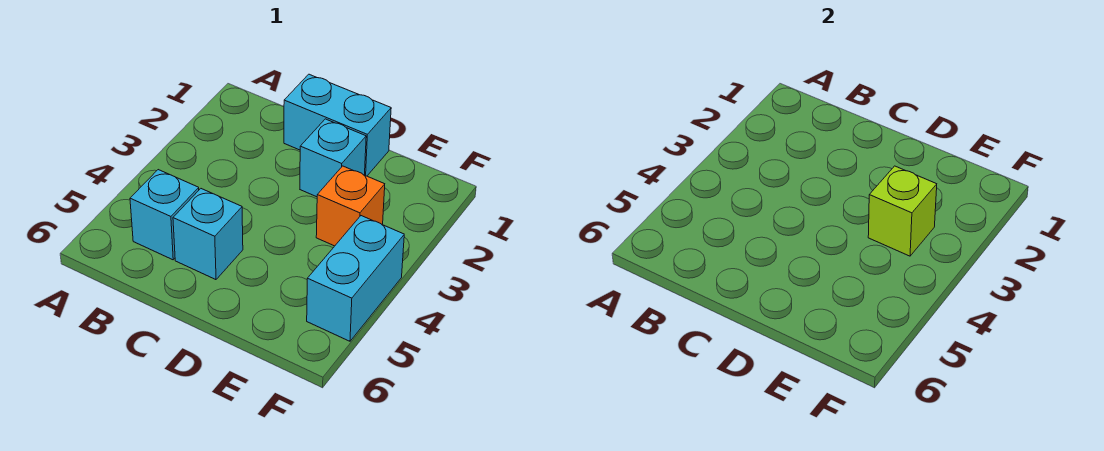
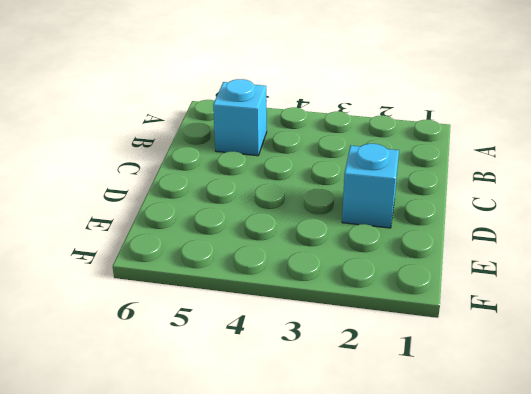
none -> cyan brick C1:D1 level 1
none -> cyan brick C5 level 1

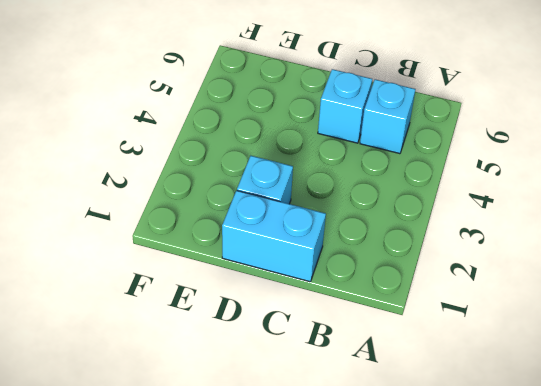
none -> orange brick E3 level 1
none -> cyan brick F4:F5 level 1

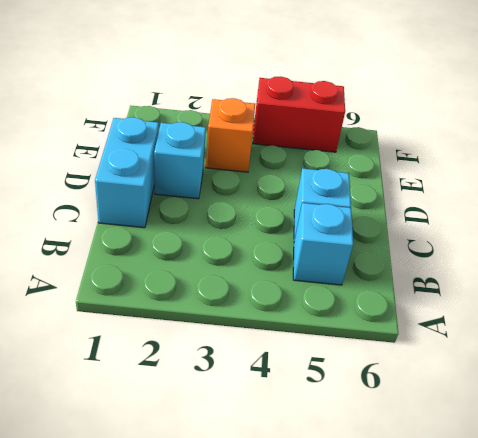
red brick F4:F5 level 1 -> cyan brick F4:F5 level 1
none -> lime brick E3 level 2

